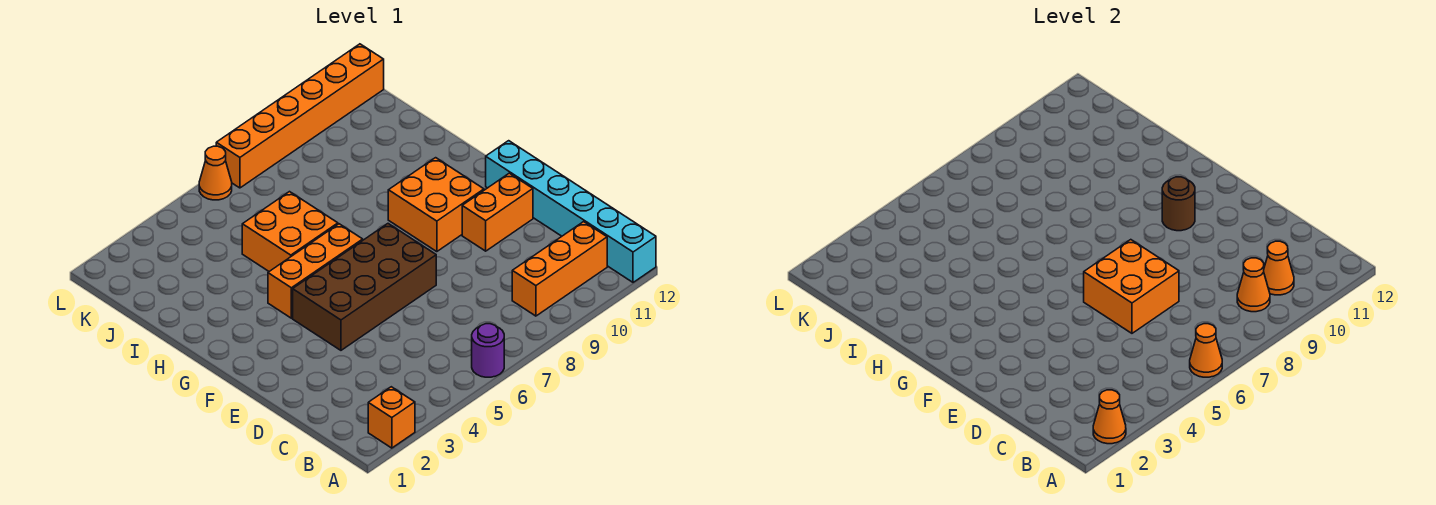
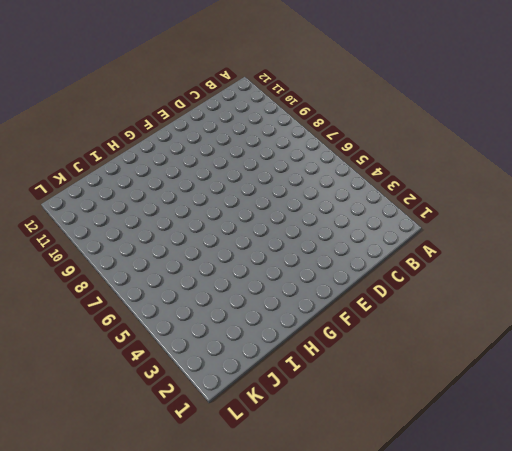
none -> orange brick A2 level 1
none -> purple round brick A6 level 1
none -> cyan brick A12:F12 level 1

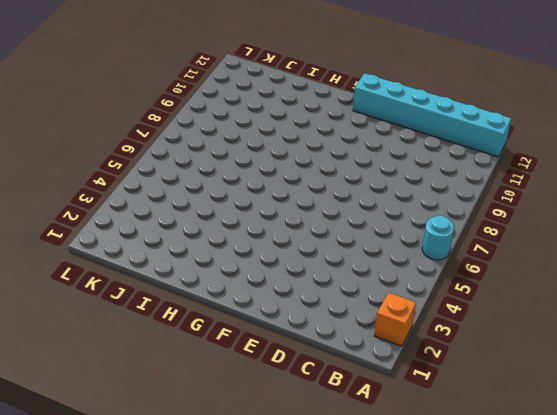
cyan round brick A6 level 1 -> purple round brick A6 level 1
none -> orange brick B9:B11 level 1
none -> brown brick E4:F7 level 1
none -> orange brick E10:E11 level 1

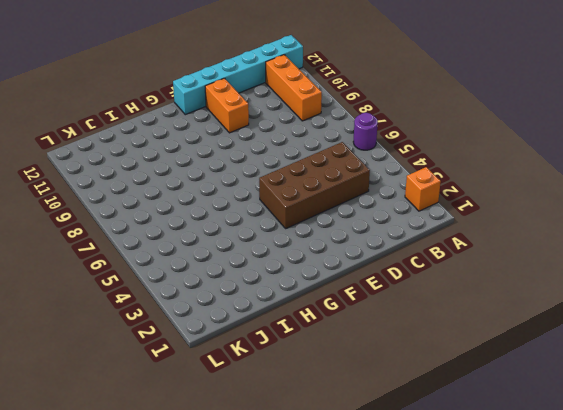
brown brick C4:F5 level 1 -> brown brick E4:F7 level 1
none -> orange brick F9:G10 level 1
none -> orange brick G4:G6 level 1
none -> orange brick H5:I6 level 1

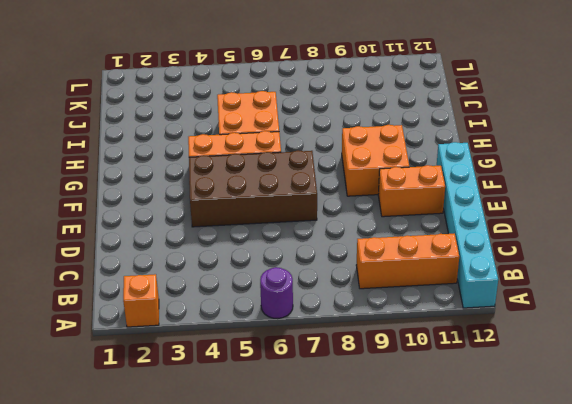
none -> orange cone L6 level 1
none -> orange brick L7:L12 level 1
none -> orange cone A2 level 2

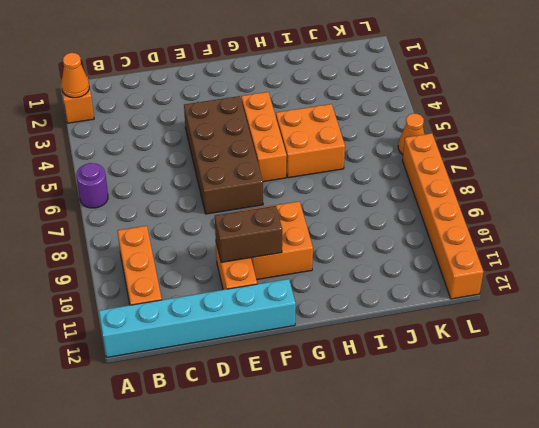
brown brick E10:F10 level 2 -> brown round brick F10 level 2
none -> orange cone A6 level 2
none -> orange cone B9 level 2
none -> orange cone B10 level 2

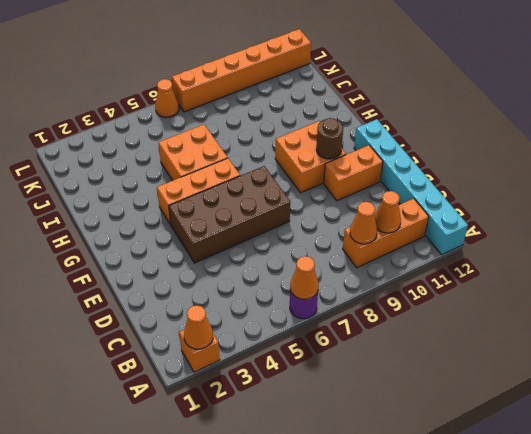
none -> orange brick D6:E7 level 2

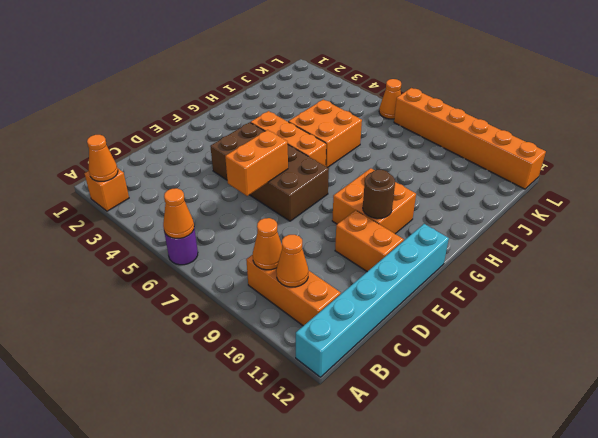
orange brick D6:E6 level 2 -> orange brick D6:E7 level 2

